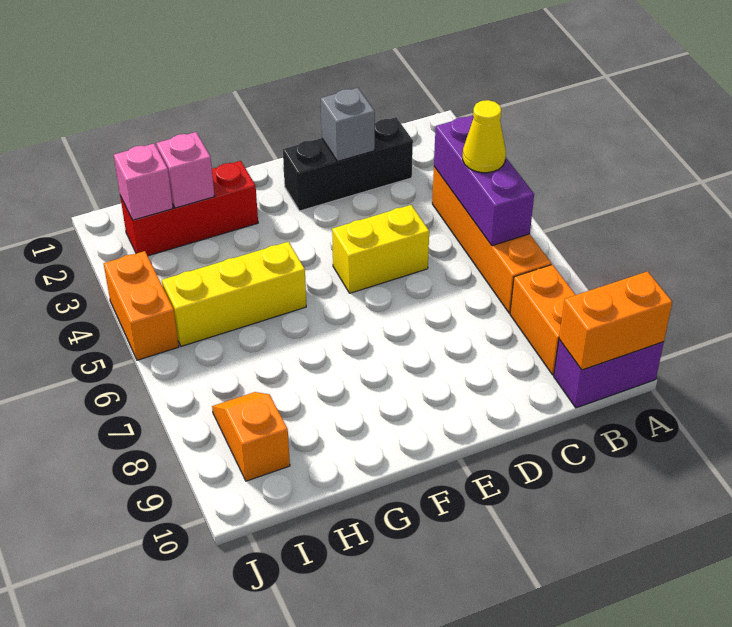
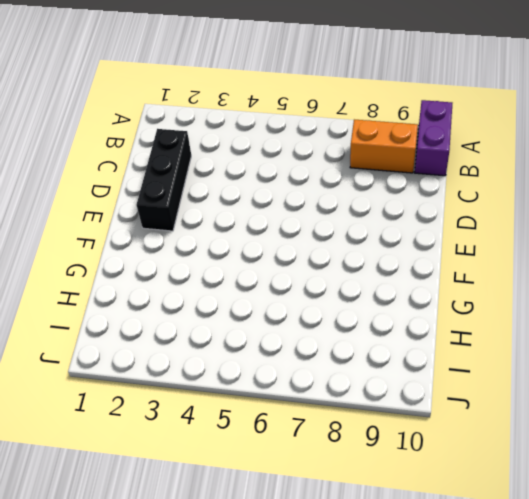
none -> orange brick B4:B7 level 1
none -> yellow brick D5:E5 level 1
none -> red brick G2:I2 level 1

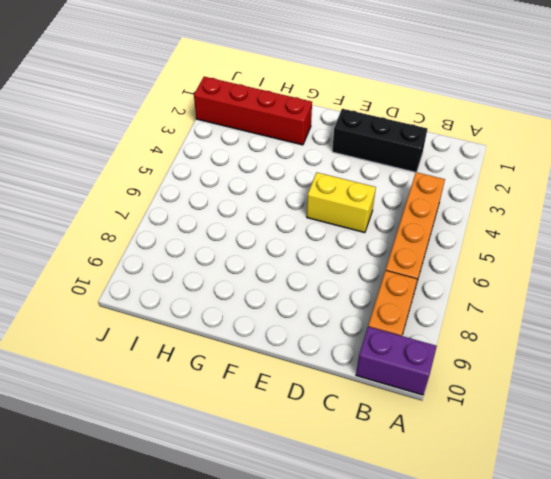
red brick G2:J2 level 1 -> red brick G2:I2 level 1
none -> yellow brick G5:I5 level 1
none -> orange slope I8:I9 level 1 top 9
none -> orange brick J4:J5 level 1

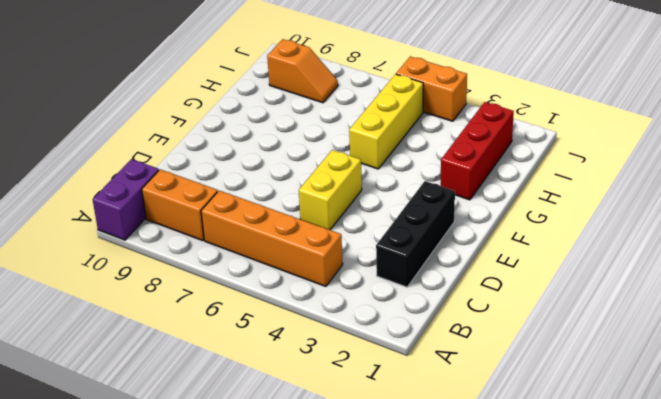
none -> orange brick A10:B10 level 2
none -> purple brick B4:B6 level 2
none -> grey brick D2 level 2

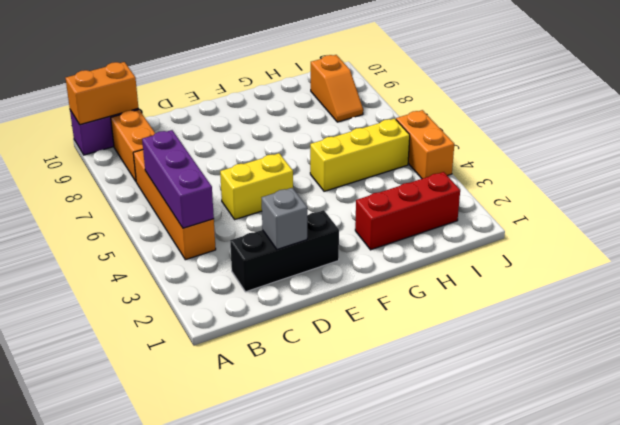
none -> pink brick H2 level 2
none -> pink brick I2 level 2
none -> yellow cone B5 level 3

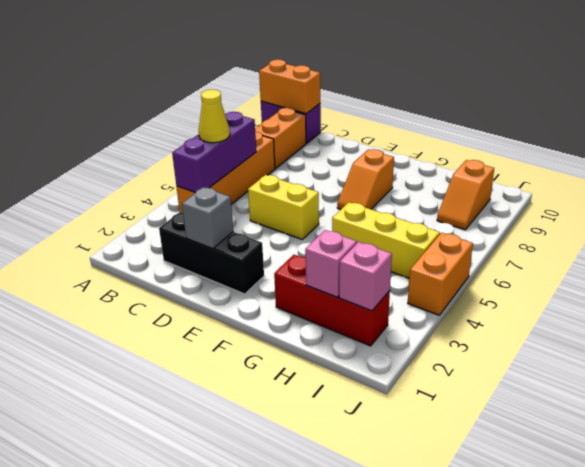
orange slope F7:F8 level 1 top 8 -> none

